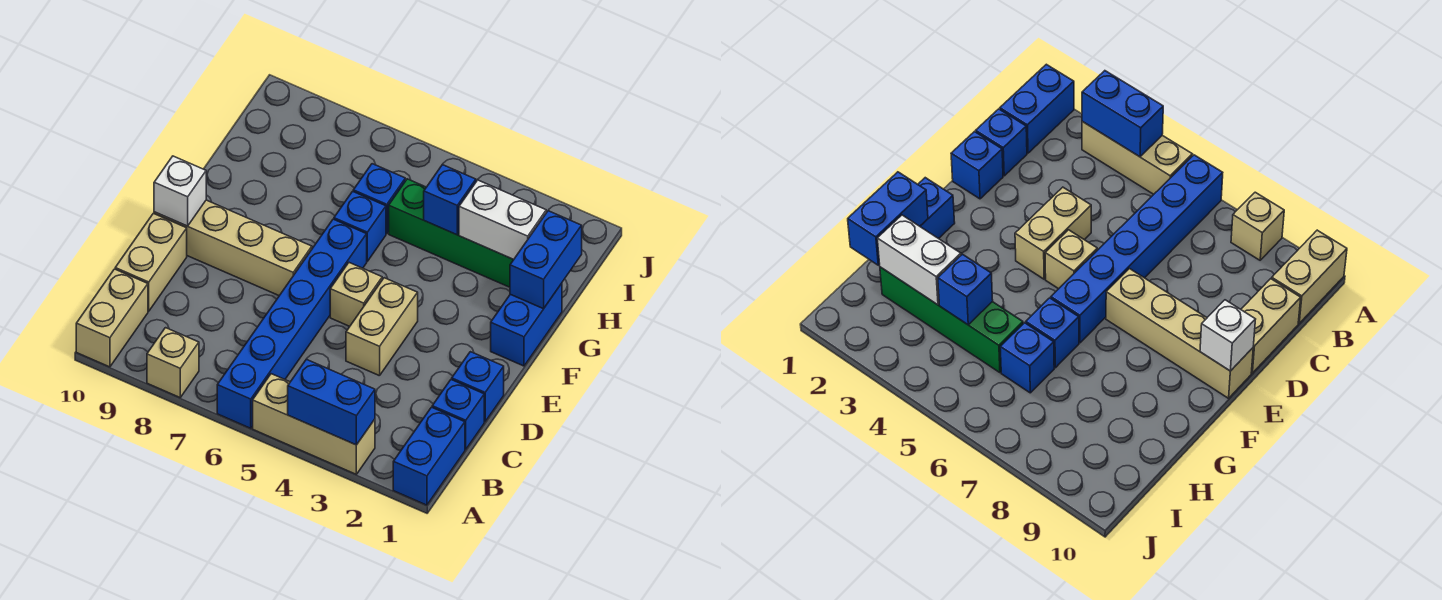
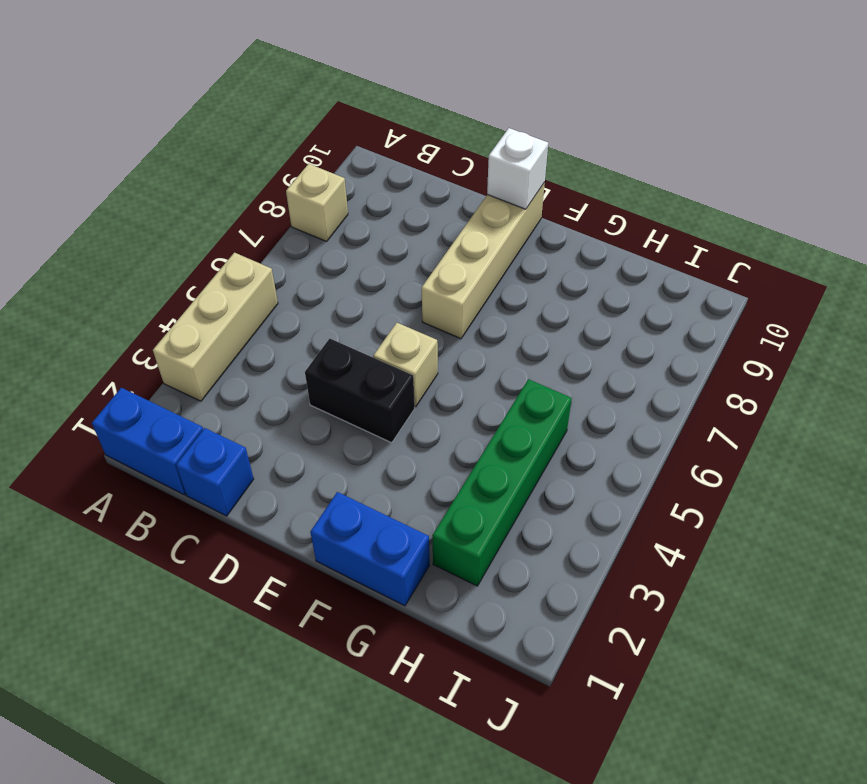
black brick D4:E4 level 1 -> tan brick D4:E4 level 1
none -> blue brick A6:F6 level 1
none -> tan brick A10:B10 level 1
none -> tan brick C10:D10 level 1

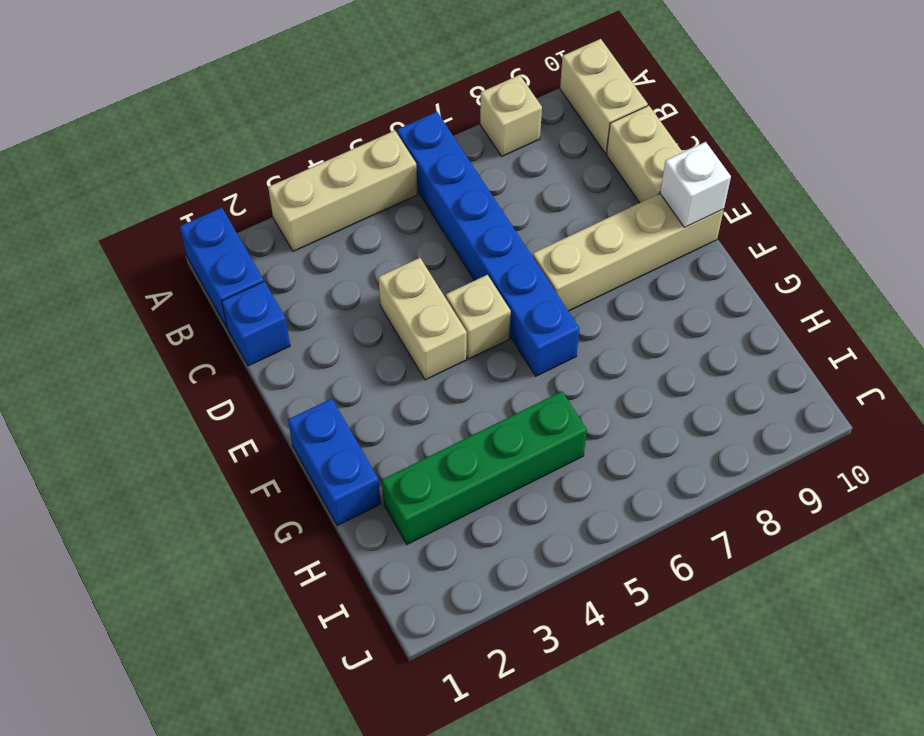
none -> blue brick D1 level 1
none -> blue brick G6 level 1
none -> blue brick H6 level 1

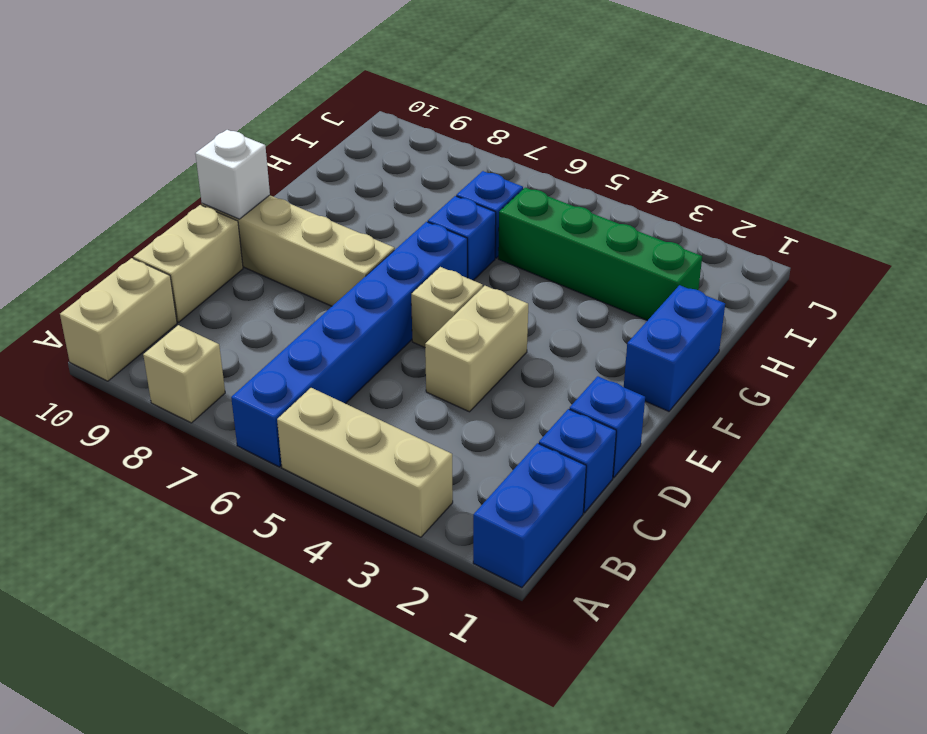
none -> blue brick A3:A4 level 2
none -> blue brick G1:H1 level 2
none -> white brick H2:H3 level 2

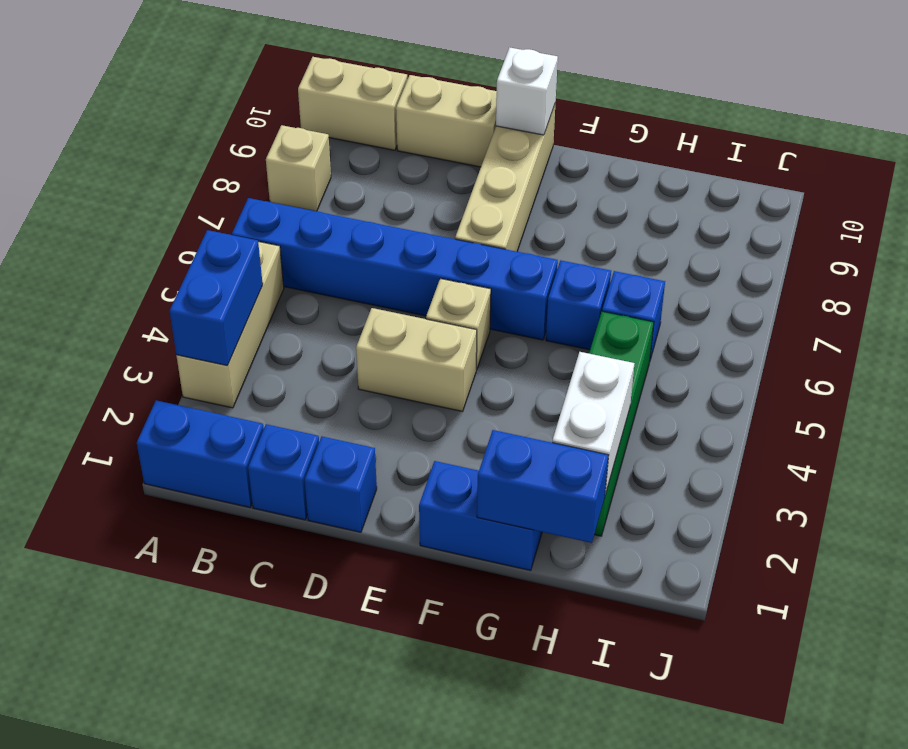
none -> blue brick H4 level 2

